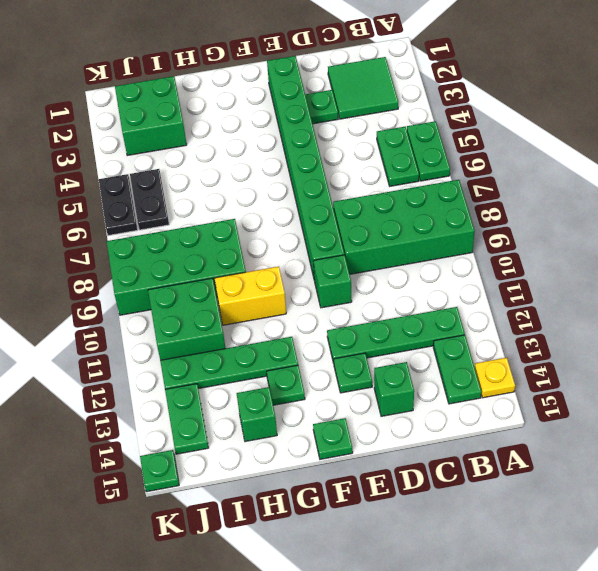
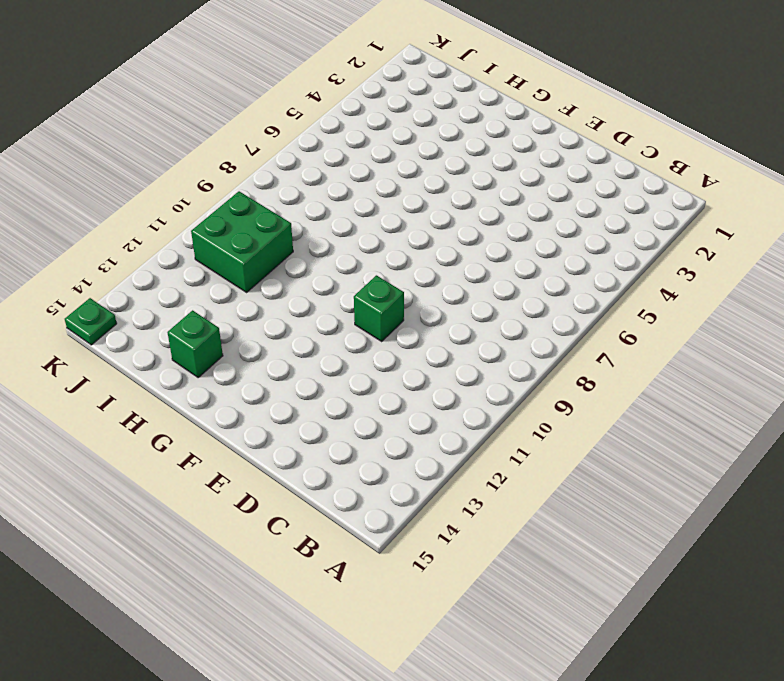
none -> green plate A5:A6 level 1
none -> green brick A8:D9 level 1
none -> yellow plate A14 level 1

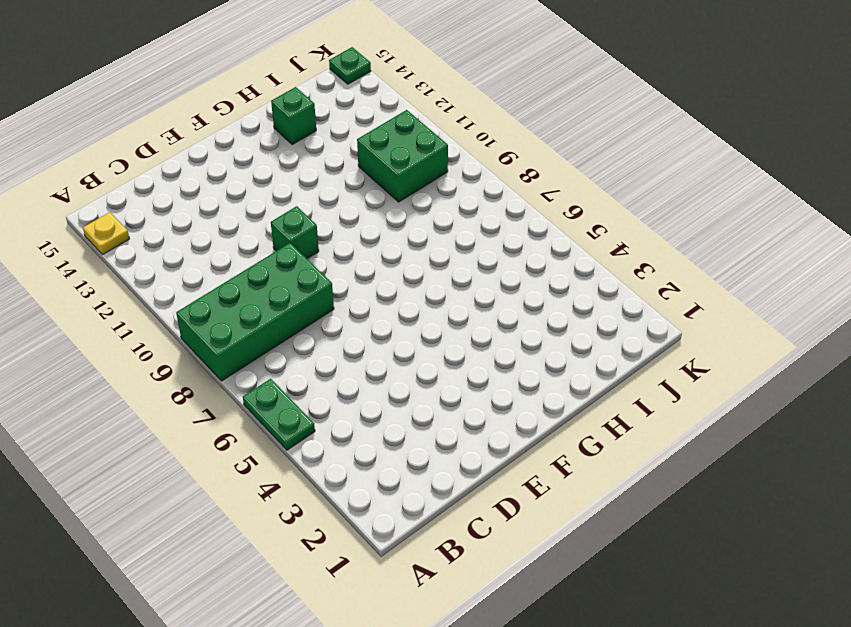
none -> green tile B2:C3 level 1
none -> green plate B5:B6 level 1
none -> green plate B12:E12 level 1

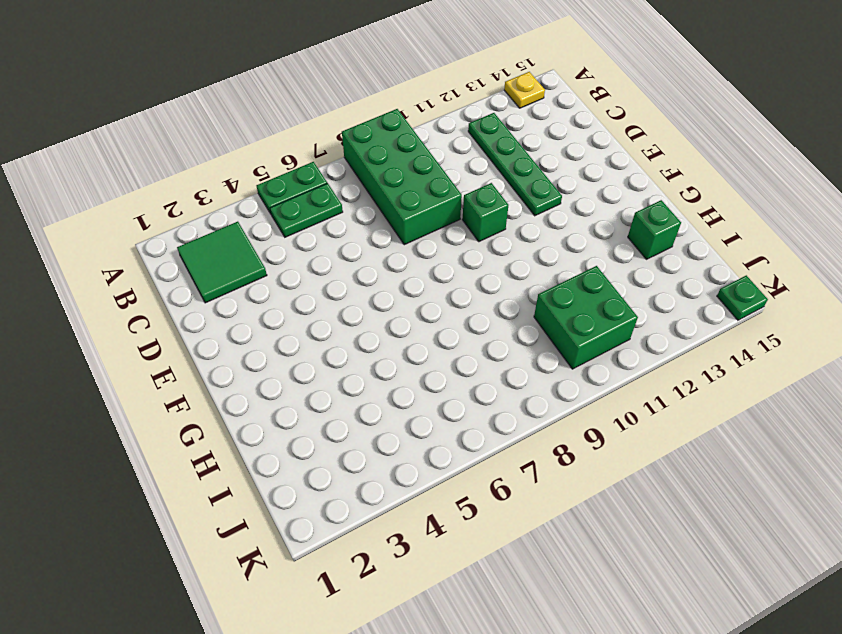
none -> green plate B13:B14 level 1
none -> green plate D3 level 1
none -> green brick D14 level 1

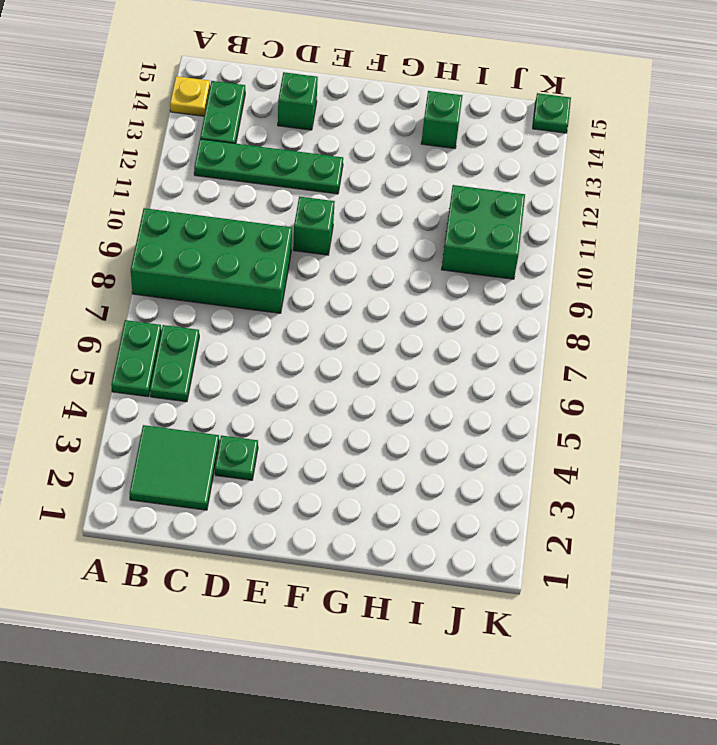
none -> green brick E2:E9 level 1
none -> green plate E13 level 1
none -> green plate F15 level 1

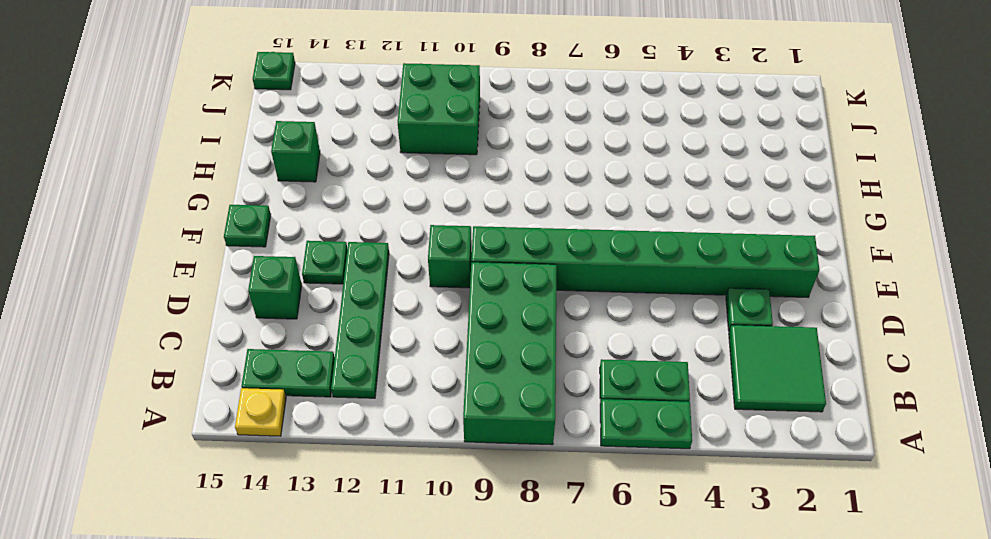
none -> yellow brick G10:H10 level 1
none -> green plate G12:J12 level 1
none -> green plate G13 level 1

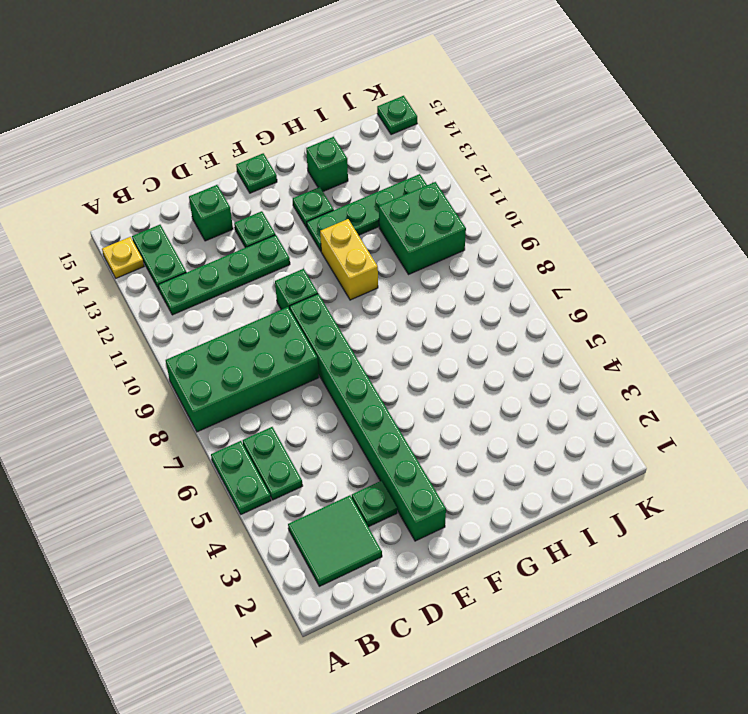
yellow brick G10:G11 level 1 -> yellow brick G10:H10 level 1
none -> green brick H8:K9 level 1
none -> green brick I2:J3 level 1
none -> black plate J5:J6 level 1

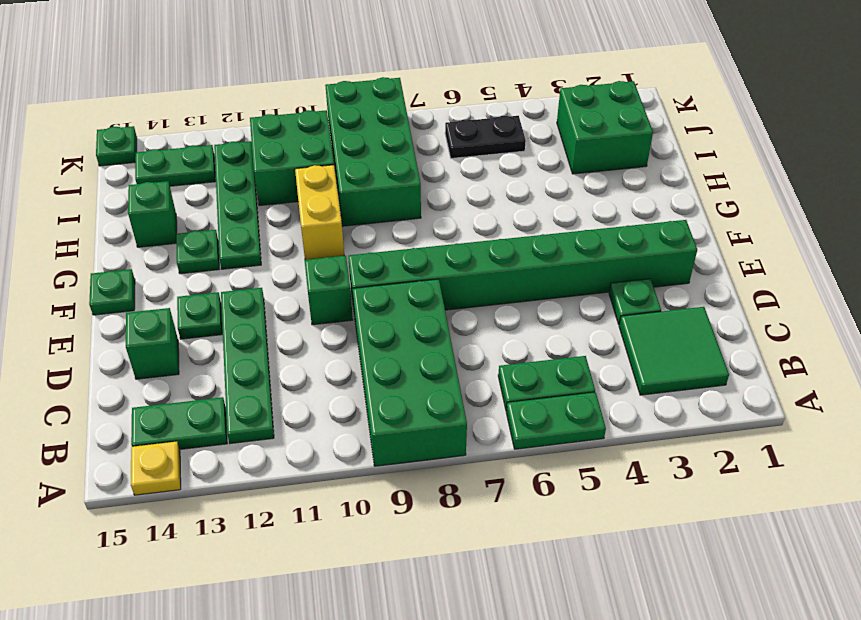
none -> black plate K5:K6 level 1

